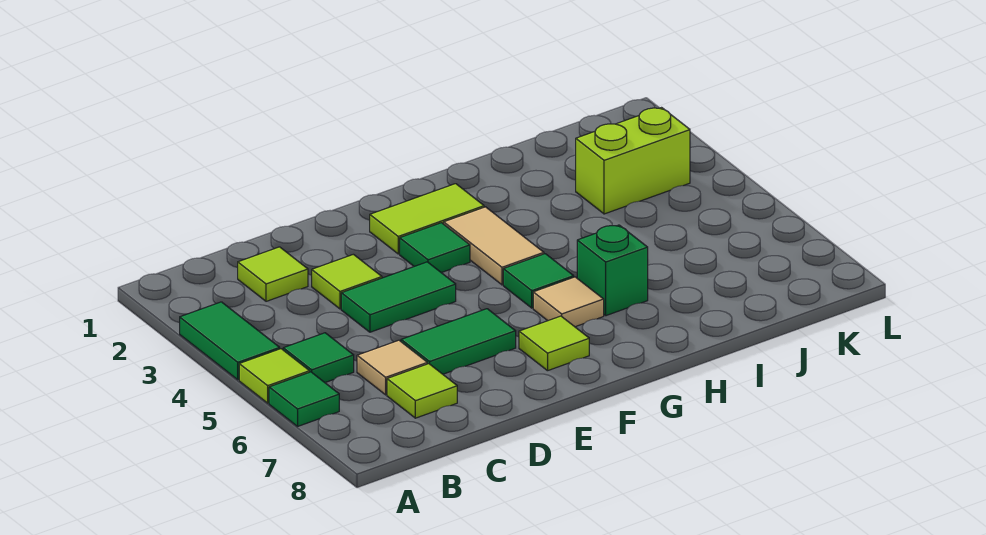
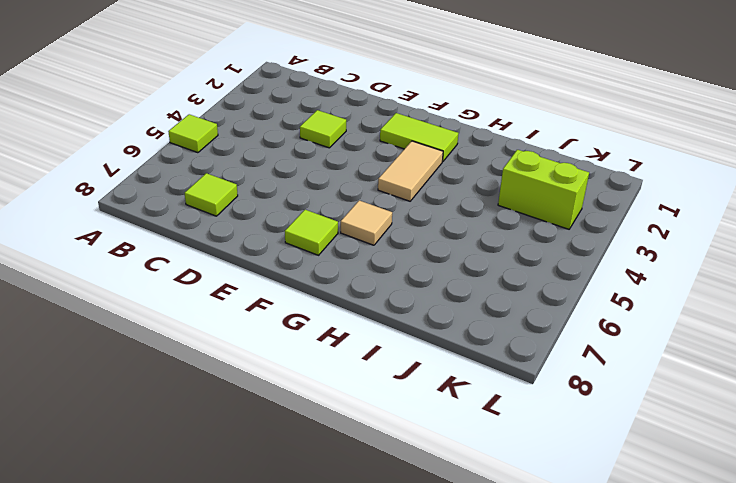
none -> green tile A3:A4 level 1
none -> green tile A6 level 1
none -> green tile B5 level 1

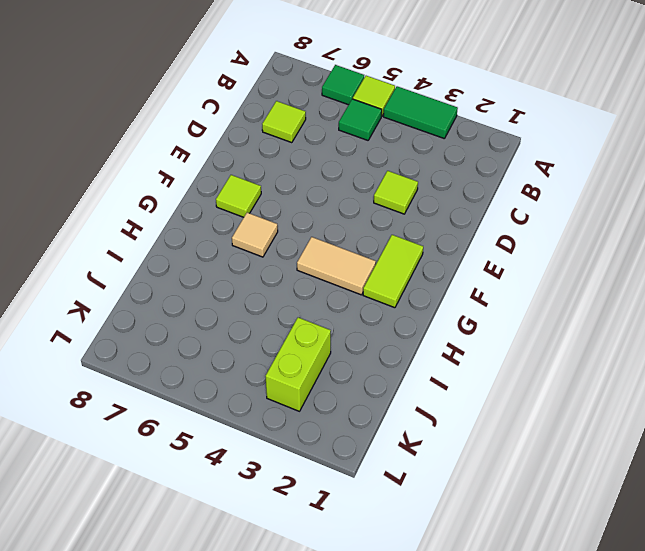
none -> lime tile C2 level 1
none -> tan tile C6 level 1
none -> green tile D4:E4 level 1

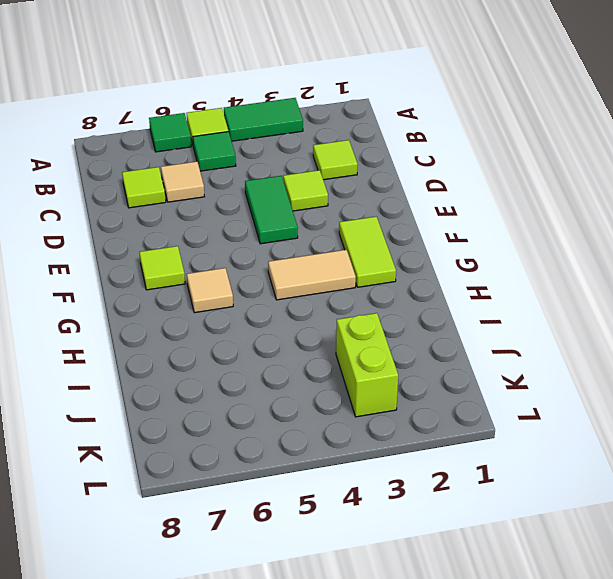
none -> green tile D6:E6 level 1
none -> green tile F3 level 1
none -> green tile G5 level 1

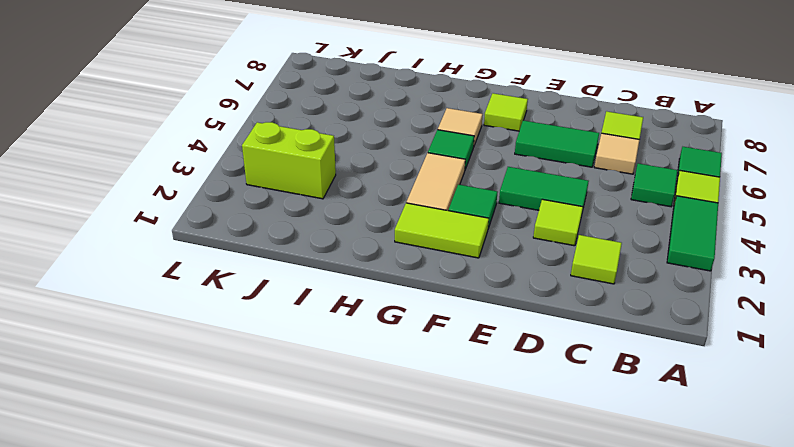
none -> green brick H6 level 1

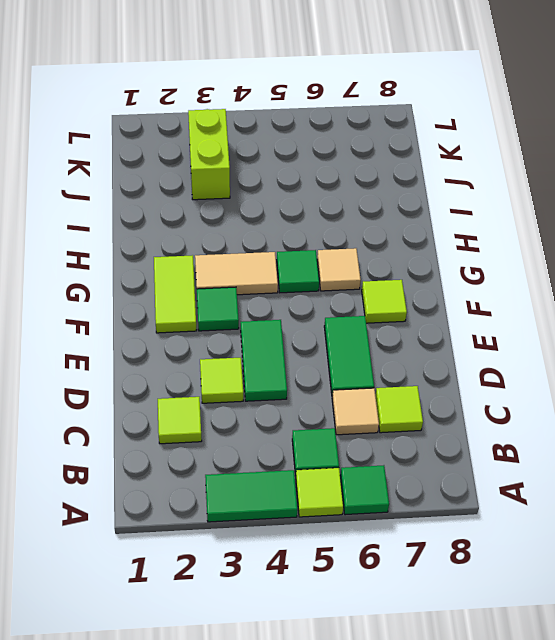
none -> green brick H6 level 1

